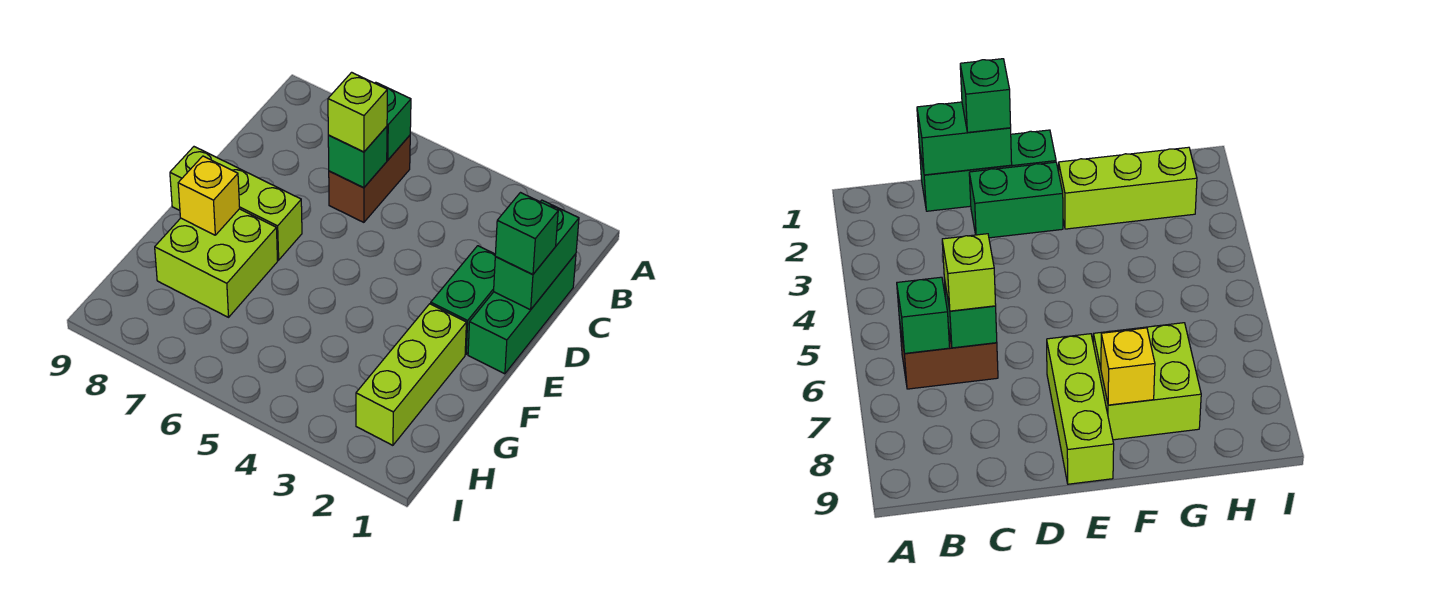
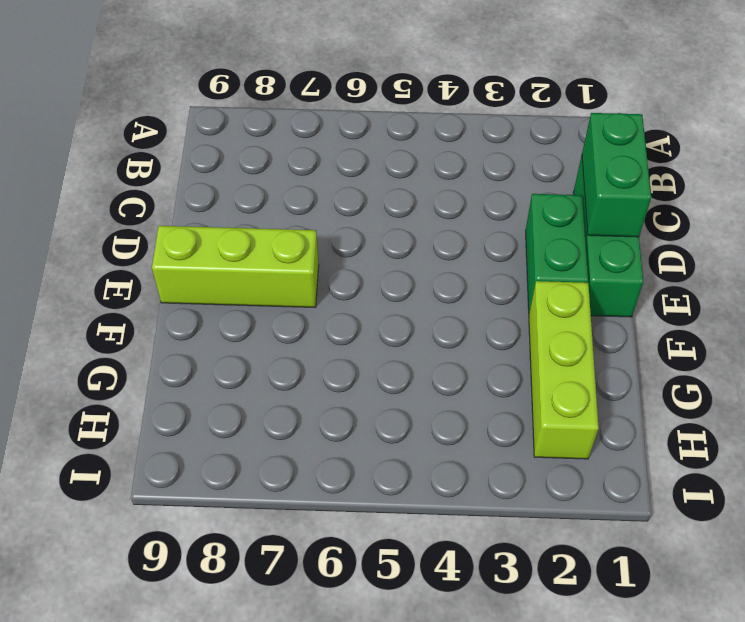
none -> brown brick B6:C6 level 1
none -> lime brick F7:G8 level 1
none -> green brick B6 level 2

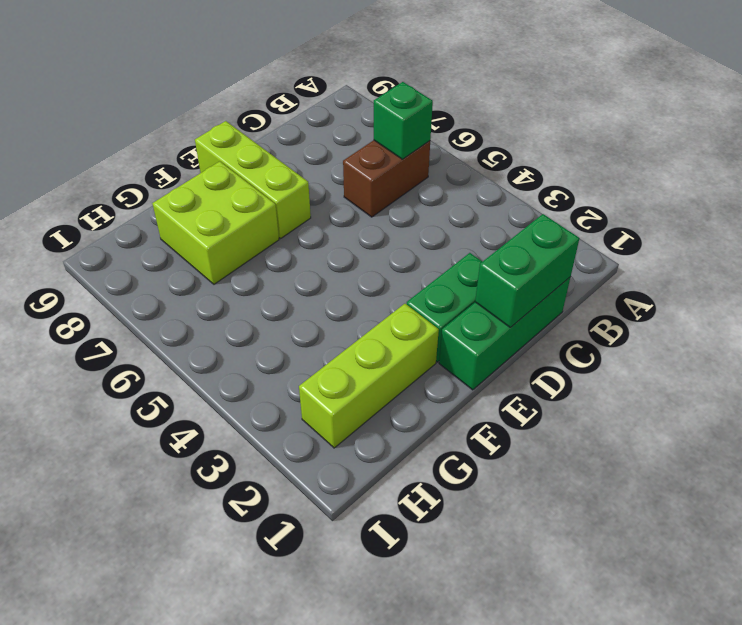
none -> green brick C6 level 2
none -> yellow brick F8 level 2
none -> lime brick C6 level 3

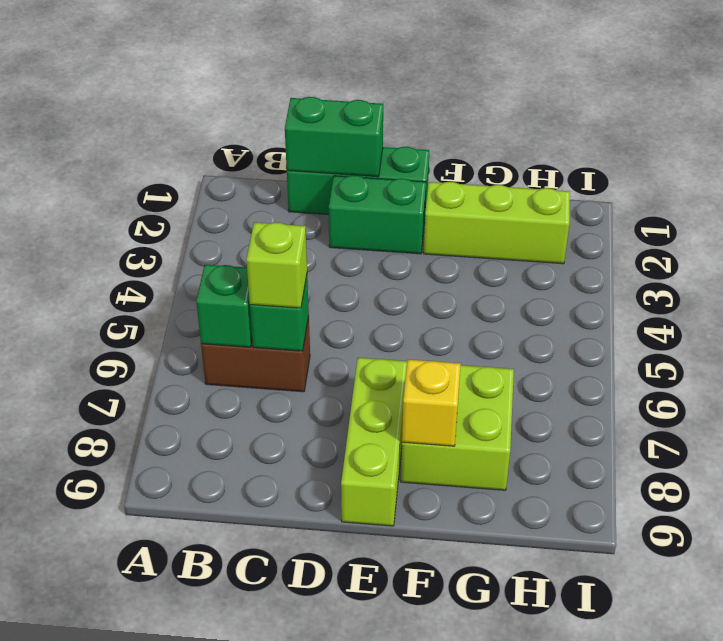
none -> green brick D1 level 3

